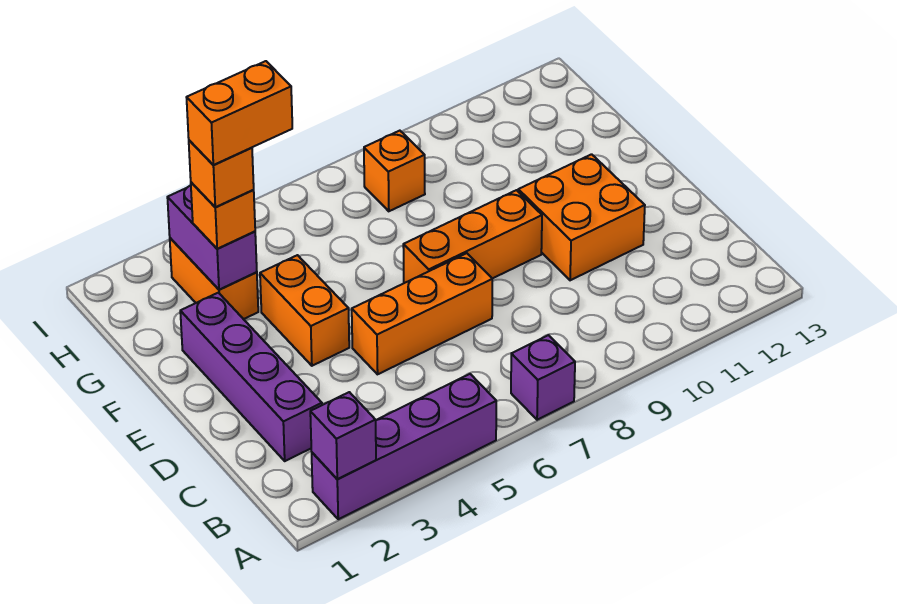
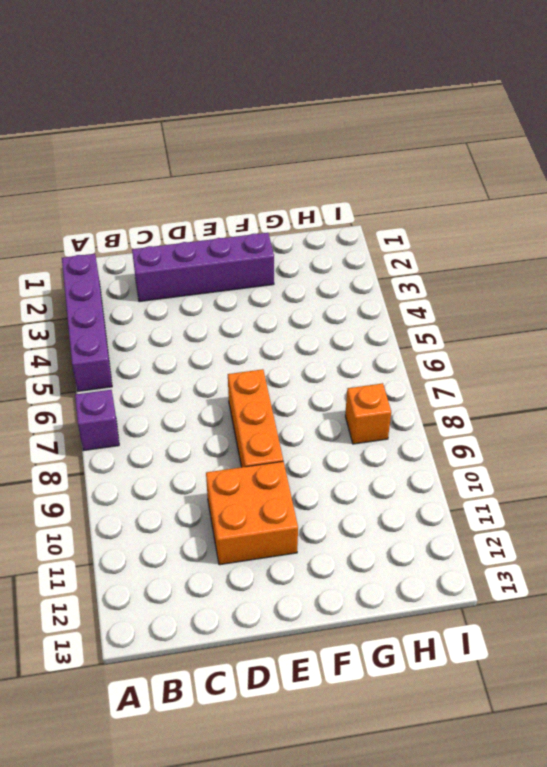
none -> orange brick D5:D7 level 1
none -> orange brick E4:F4 level 1
none -> orange brick G3:H3 level 1

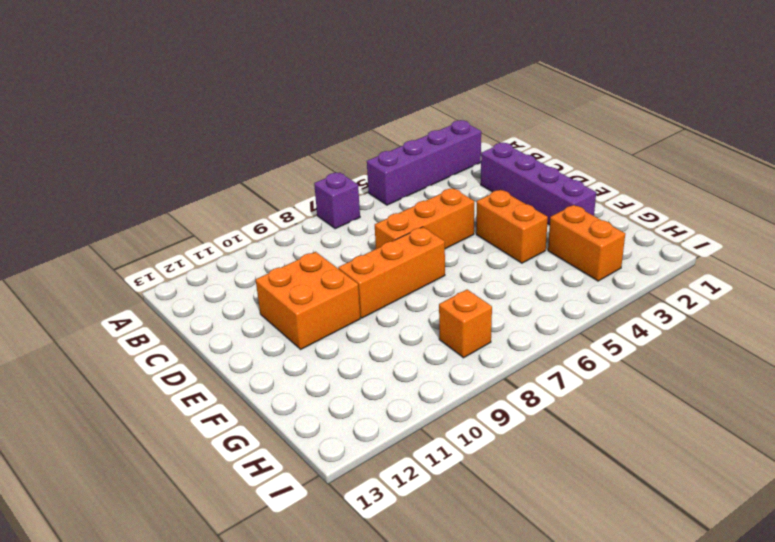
none -> purple brick A2 level 2
none -> purple brick G3:H3 level 2
none -> orange brick G3 level 3

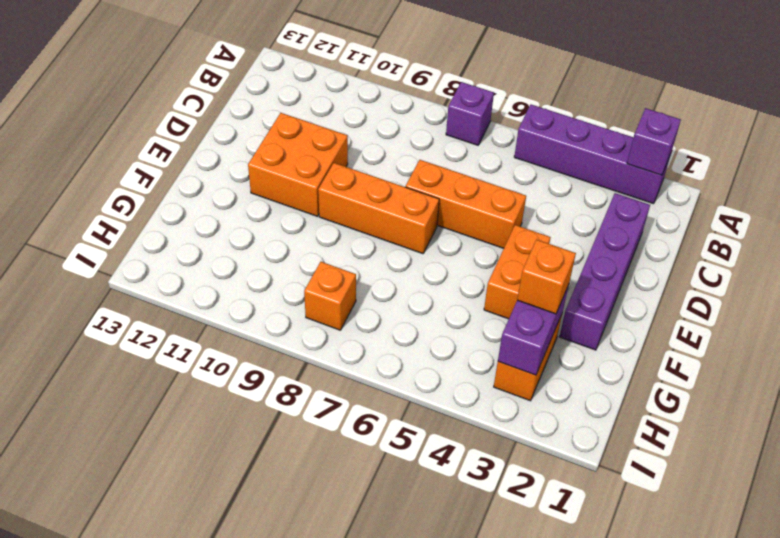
none -> orange brick G3 level 4
none -> orange brick G3:G4 level 5

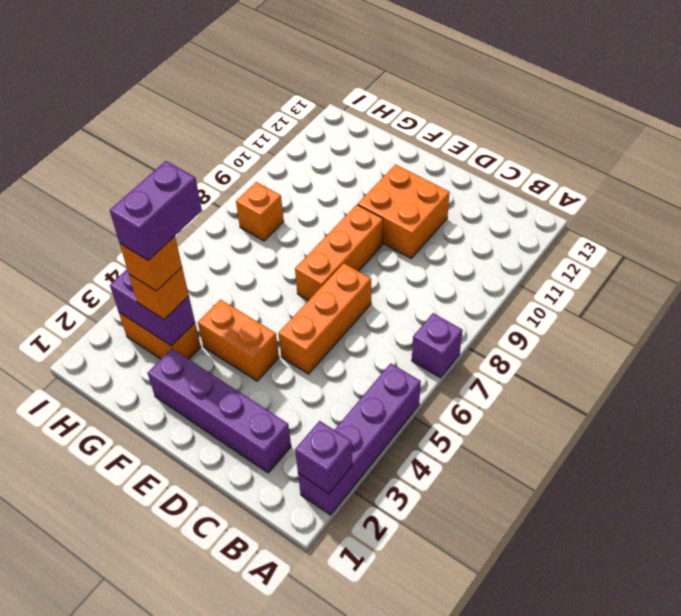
purple brick G3:G4 level 5 -> orange brick G3:G4 level 5

